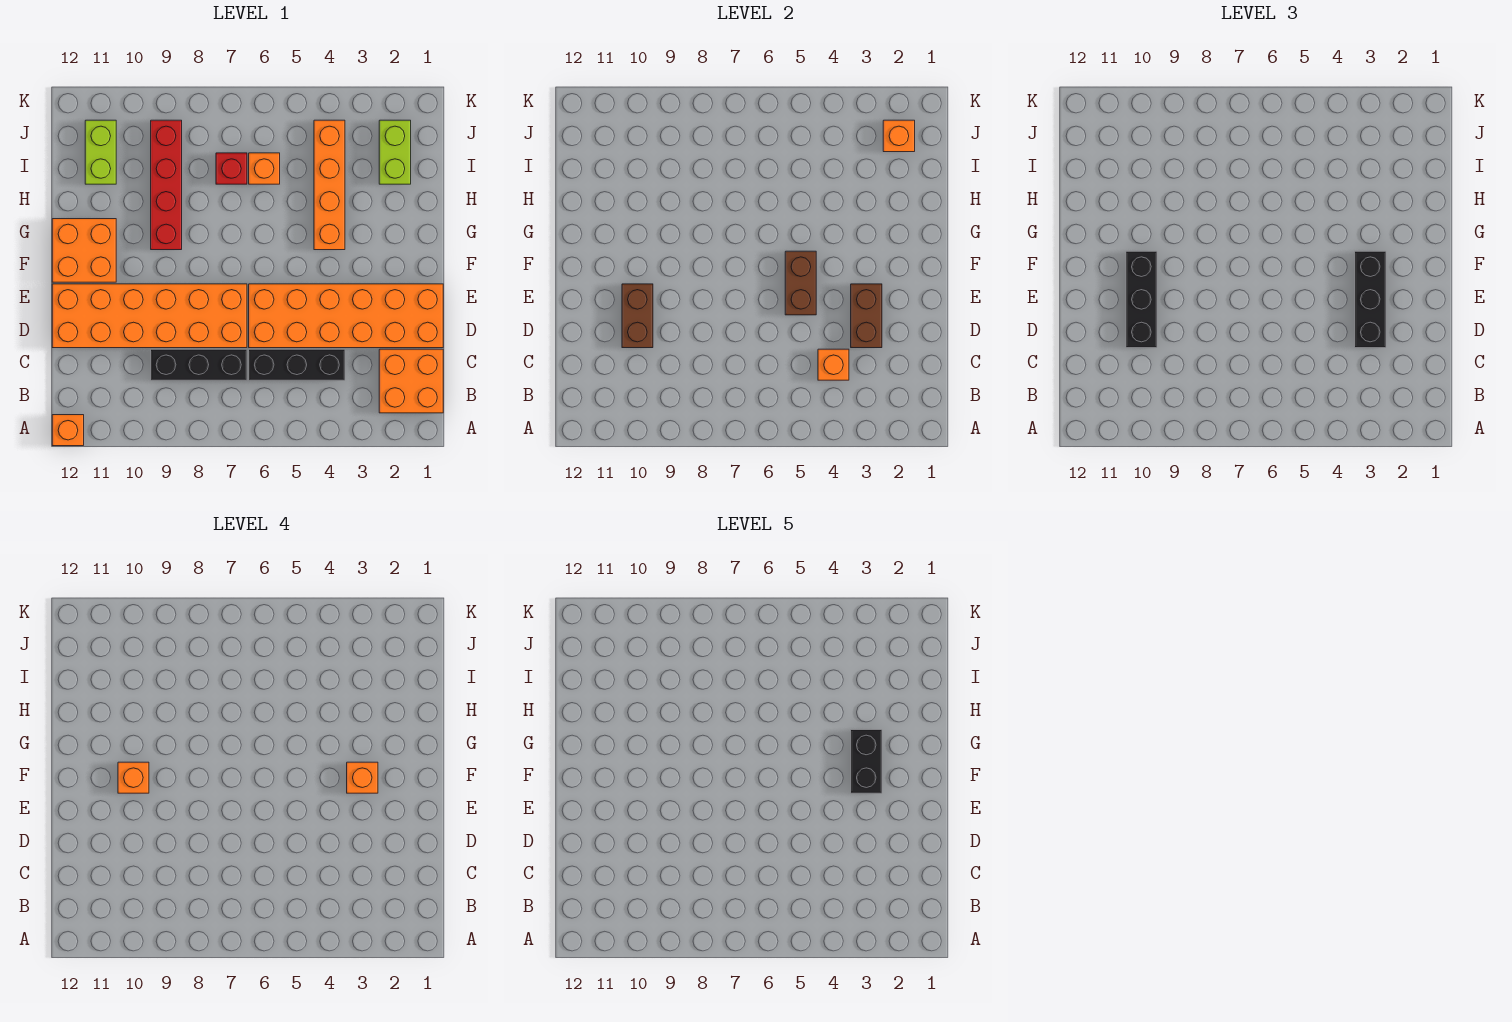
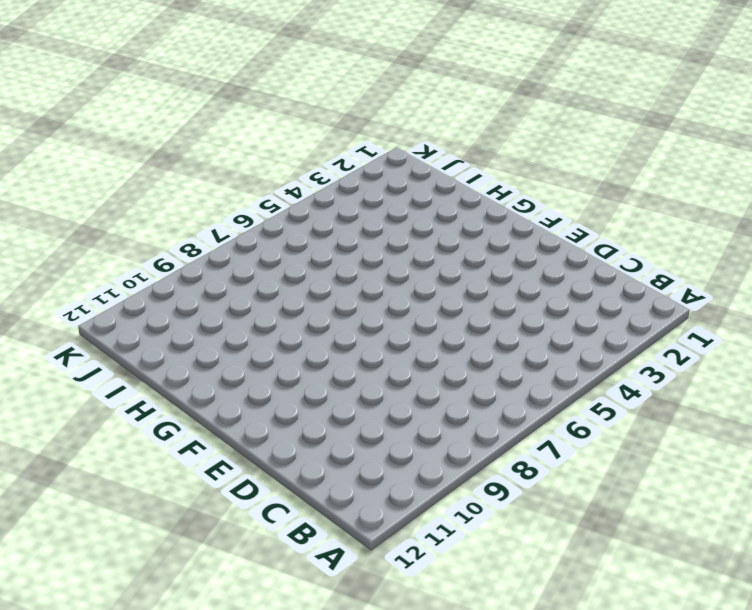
none -> orange brick A12 level 1
none -> orange brick B1:C2 level 1
none -> black brick C4:C6 level 1

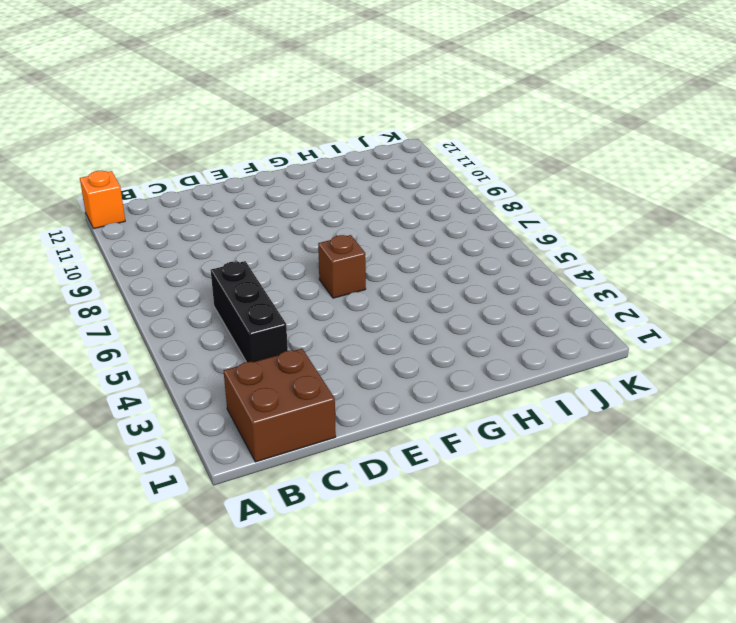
brown brick B1:C2 level 1 -> orange brick B1:C2 level 1
brown brick F6 level 1 -> none
none -> black brick C7:C9 level 1
none -> orange brick D1:E6 level 1
none -> orange brick D7:E12 level 1

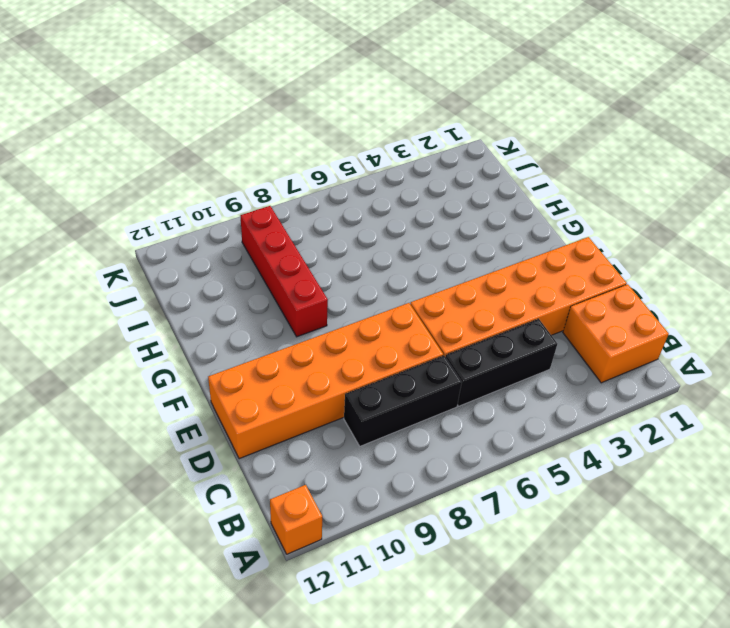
none -> orange brick F11:G12 level 1
none -> orange brick G4:J4 level 1
none -> lime brick I2:J2 level 1

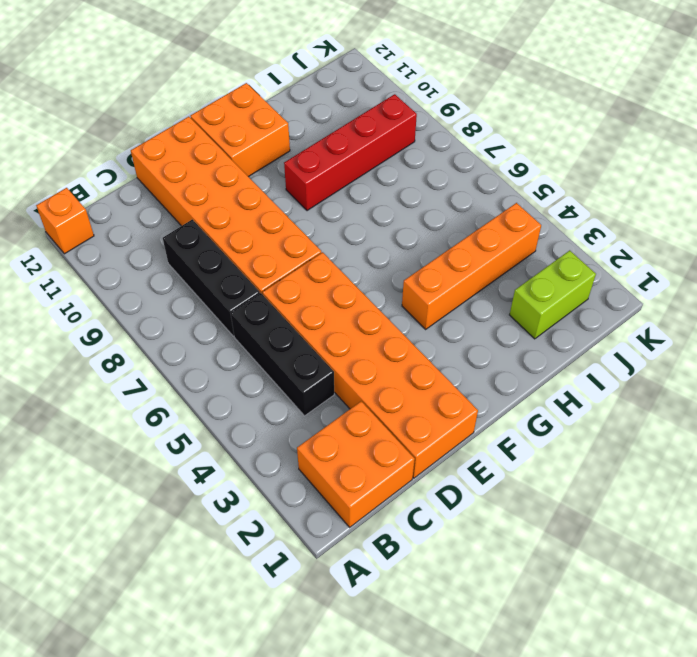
none -> orange brick I6 level 1
none -> red brick I7 level 1
none -> lime brick I11:J11 level 1

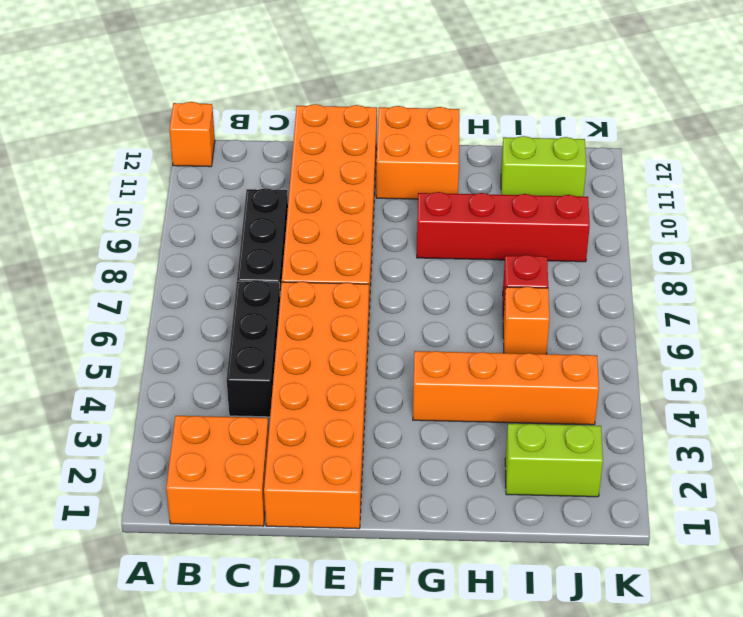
none -> orange brick C4 level 2
none -> brown brick D3:E3 level 2
none -> brown brick D10:E10 level 2

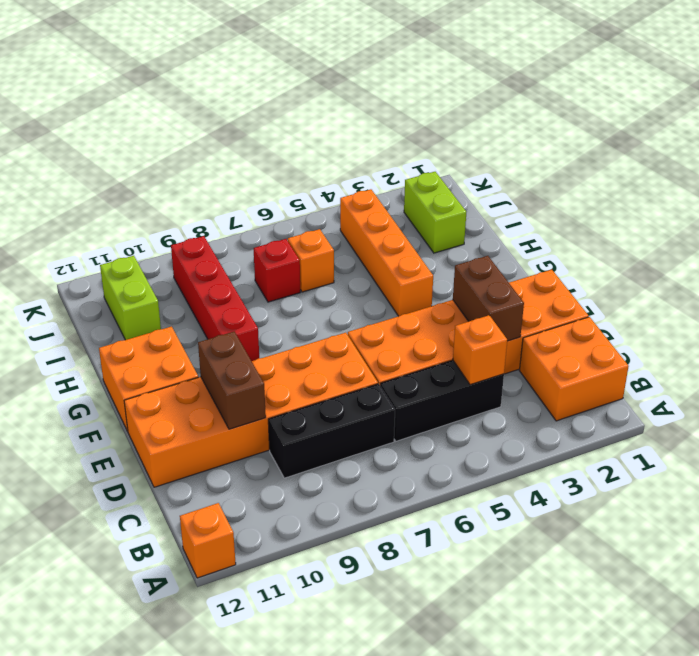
none -> brown brick E5:F5 level 2
none -> orange brick J2 level 2
none -> black brick D3:F3 level 3

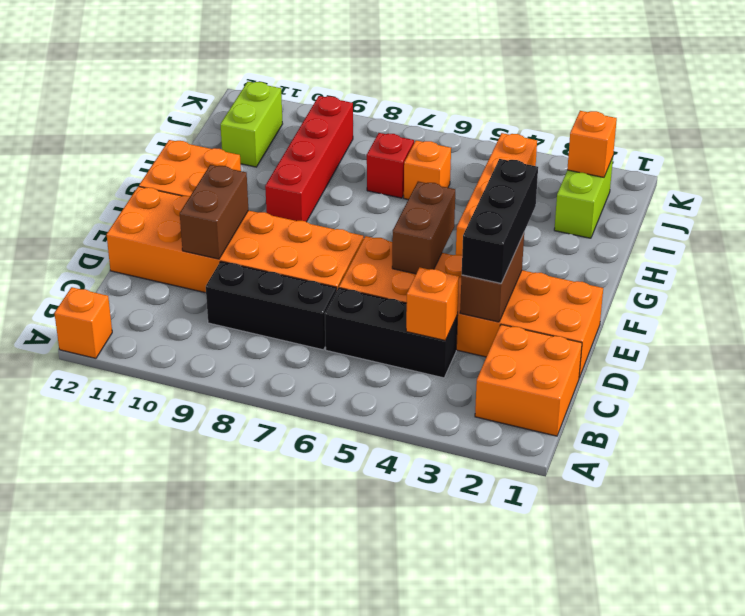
none -> black brick D10:F10 level 3
none -> orange brick F3 level 4
none -> orange brick F10 level 4

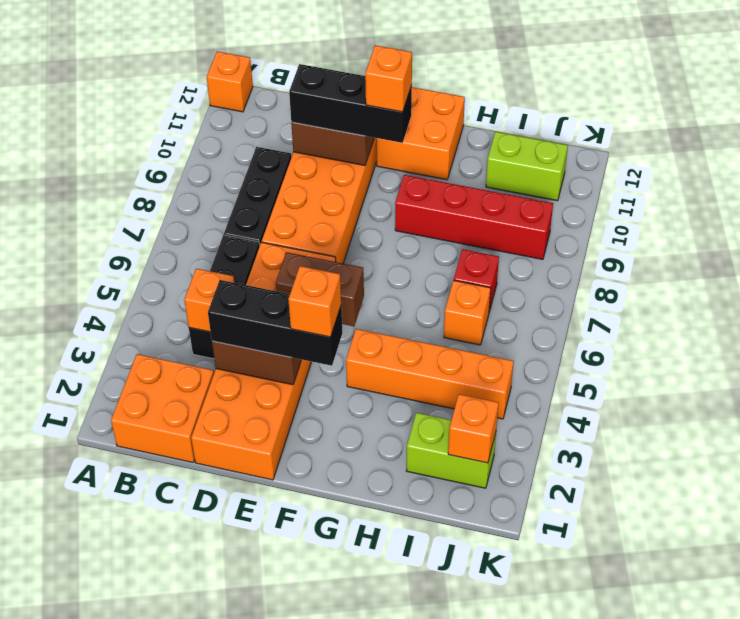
none -> black brick F3:G3 level 5

